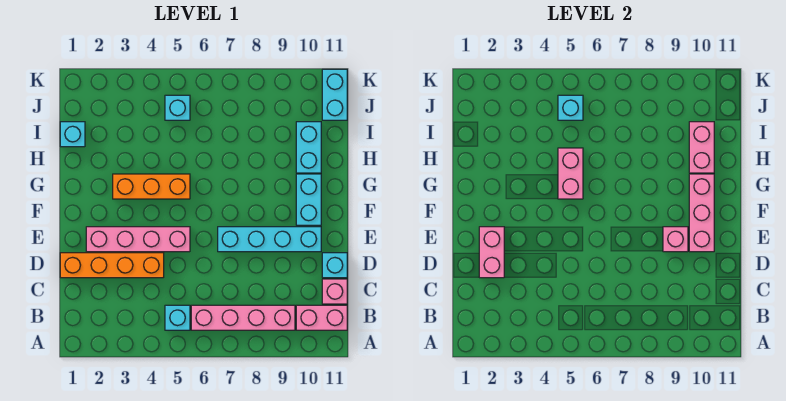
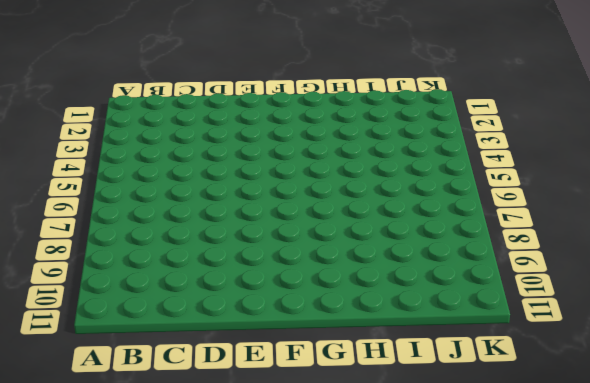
none -> cyan brick B5 level 1
none -> pink brick B6:B9 level 1
none -> pink brick B10:B11 level 1

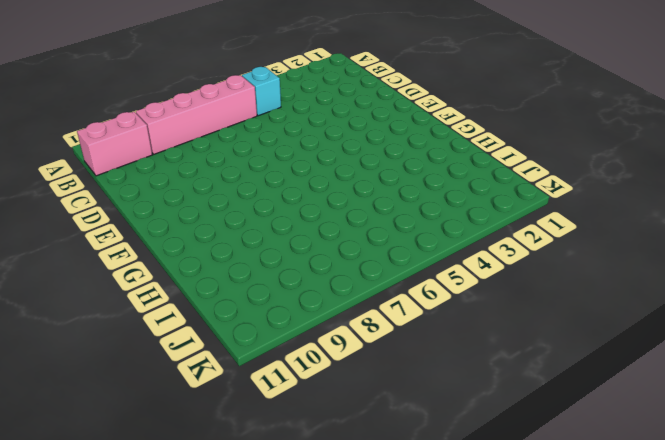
none -> pink brick C11 level 1
none -> orange brick D1:D4 level 1
none -> cyan brick D11 level 1

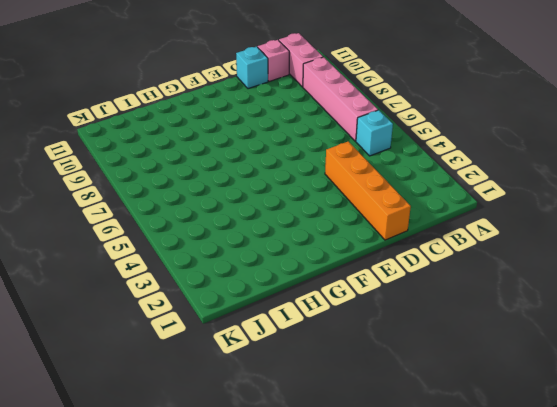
none -> pink brick E2:E5 level 1
none -> cyan brick E7:E10 level 1
none -> cyan brick F10:G10 level 1

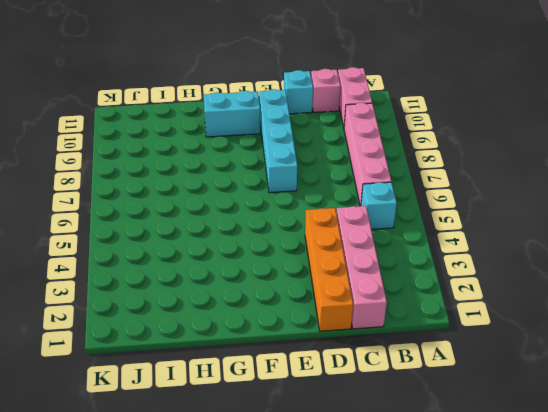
pink brick C1:C4 level 1 -> pink brick E2:E5 level 1
none -> orange brick G3:G5 level 1
none -> cyan brick H10:I10 level 1
none -> cyan brick I1 level 1

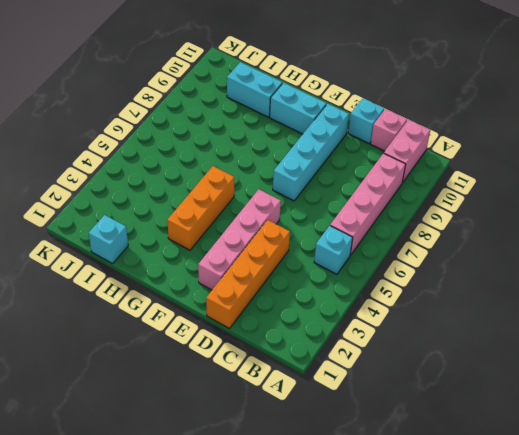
none -> cyan brick J5 level 1
none -> cyan brick J11:K11 level 1
none -> pink brick D2:E2 level 2

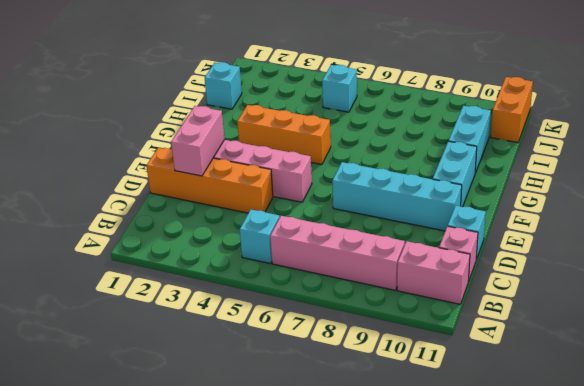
orange brick J11:K11 level 1 -> cyan brick J11:K11 level 1
none -> pink brick E9 level 2
none -> pink brick E10:G10 level 2
none -> pink brick G5:H5 level 2

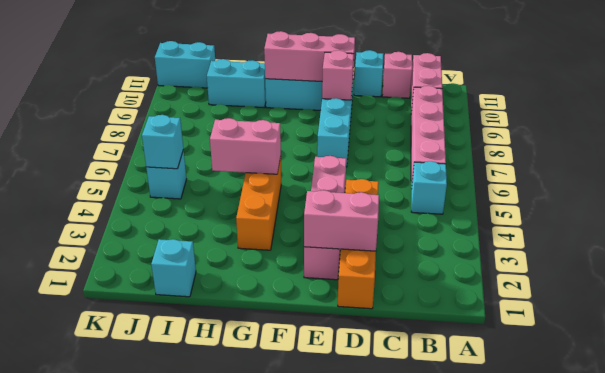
none -> pink brick H10:I10 level 2

